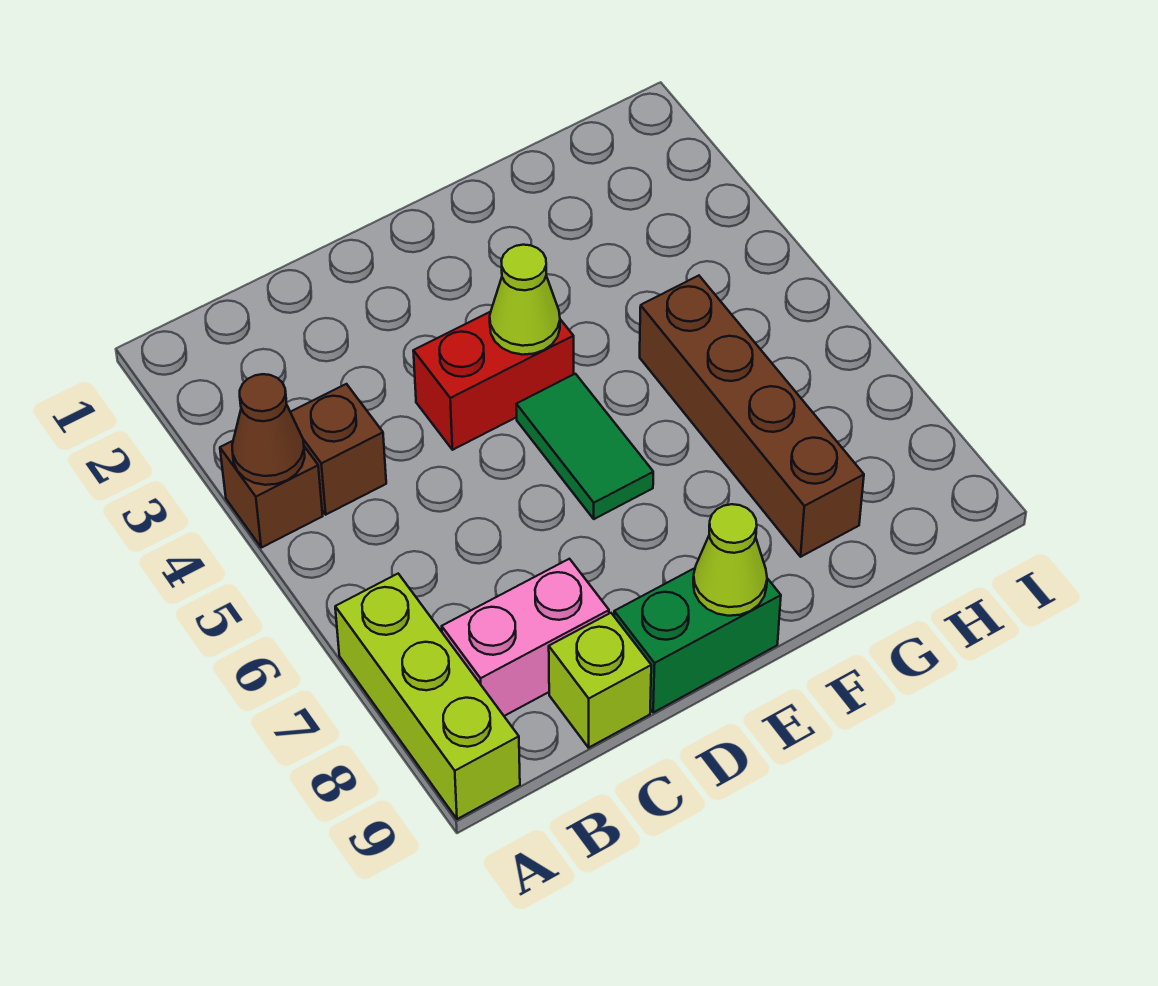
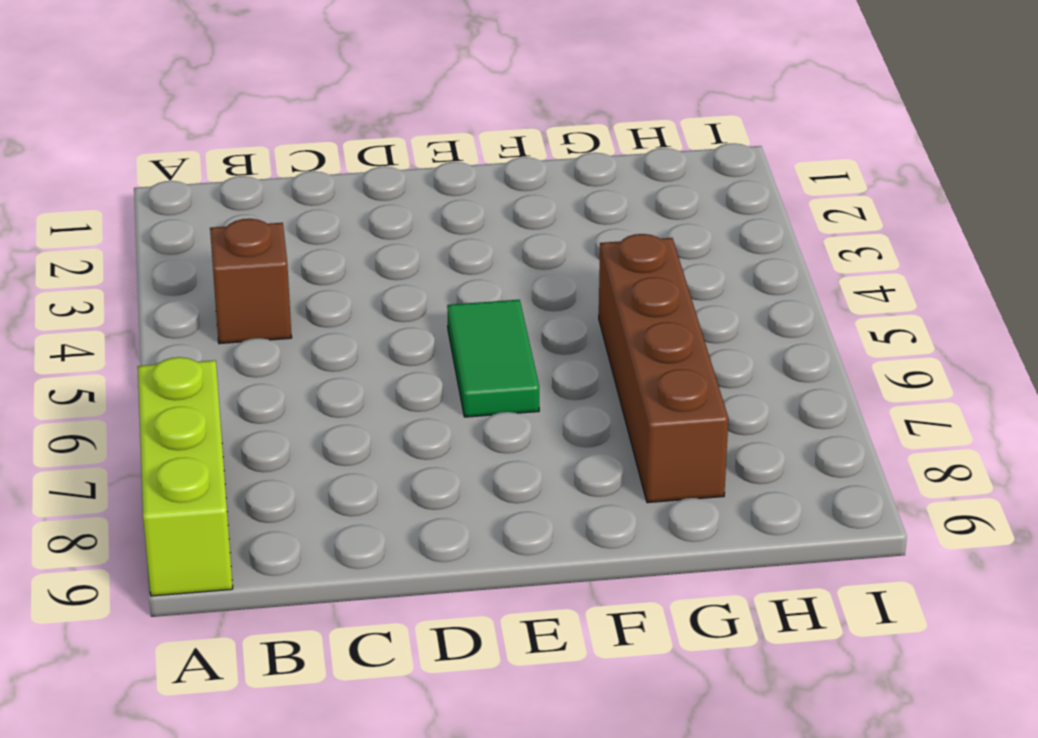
none -> brown brick A4 level 1
none -> pink brick B8:C8 level 1
none -> lime brick C9 level 1

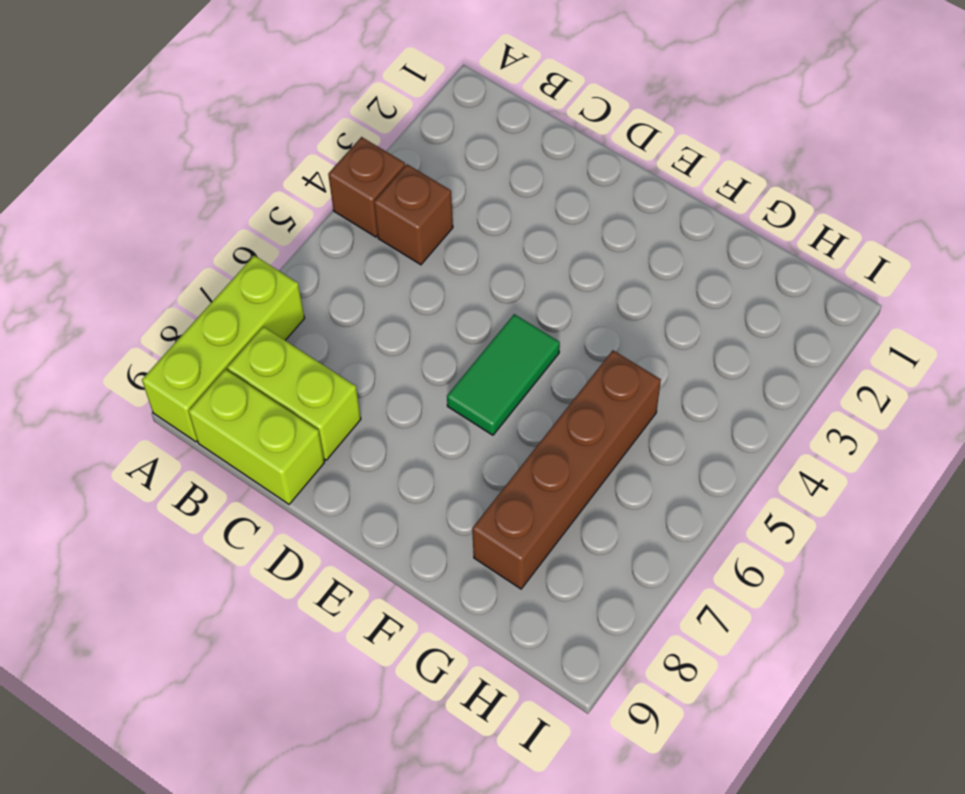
lime brick B8:C8 level 1 -> pink brick B8:C8 level 1
lime brick B9:C9 level 1 -> lime brick C9 level 1
none -> red brick D4:E4 level 1
none -> green brick D9:E9 level 1
none -> brown cone A4 level 2

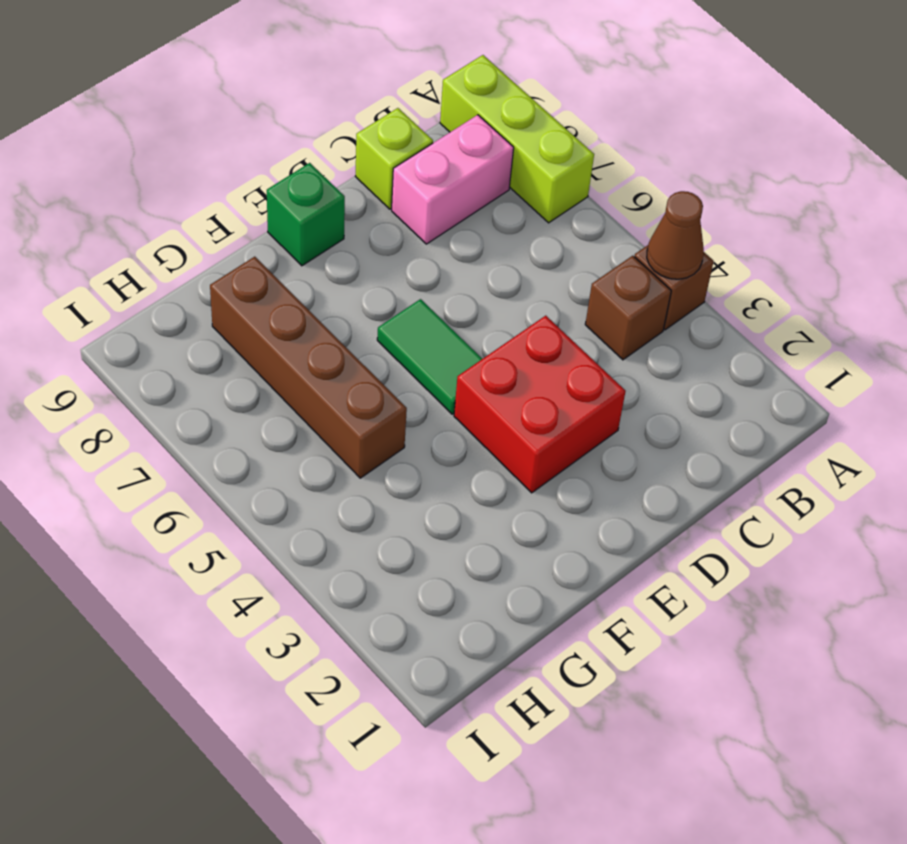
red brick D3:E4 level 1 -> red brick D4:E4 level 1
green brick E9 level 1 -> green brick D9:E9 level 1
none -> lime cone E4 level 2
none -> lime cone E9 level 2

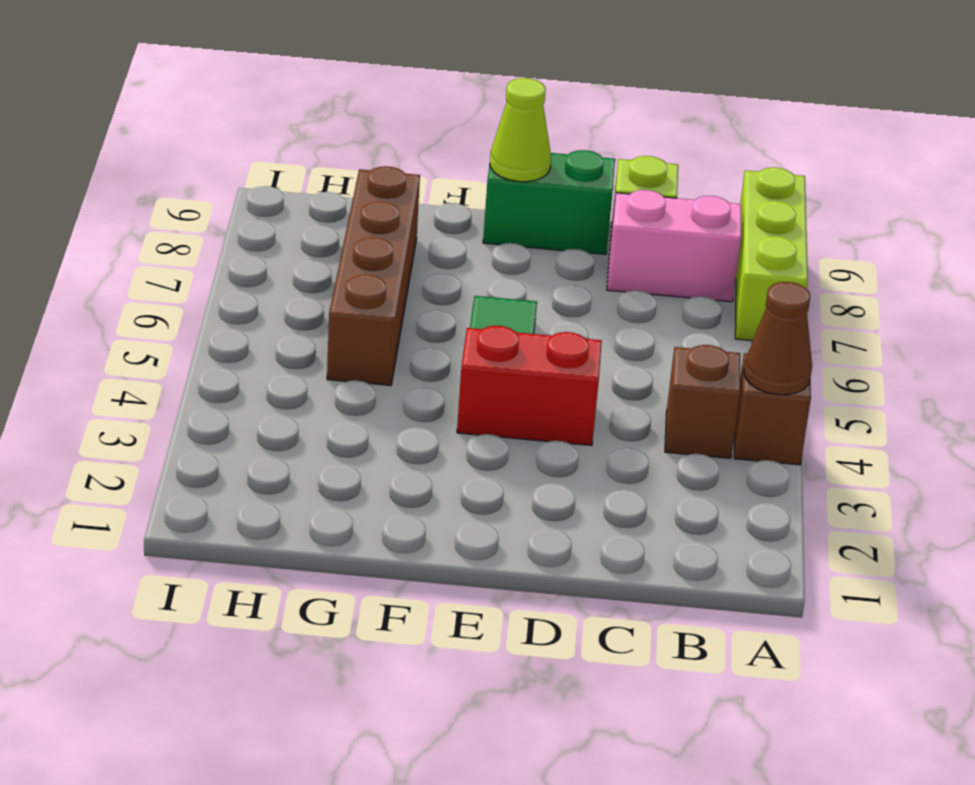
none -> lime cone E4 level 2

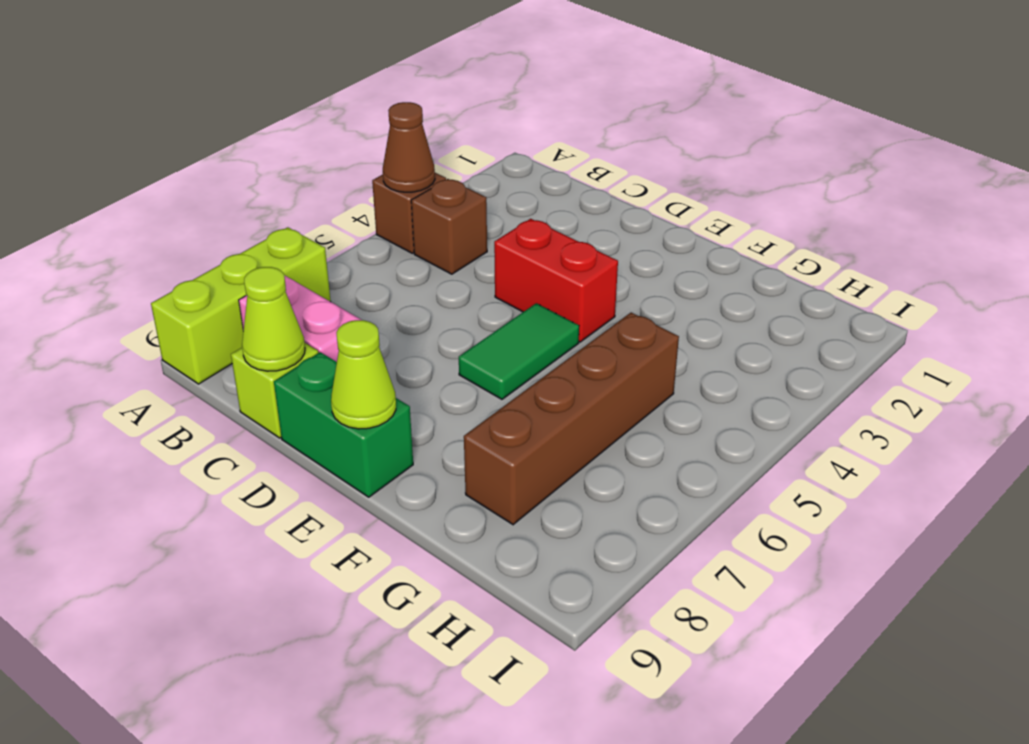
lime cone C9 level 2 -> lime cone E4 level 2

